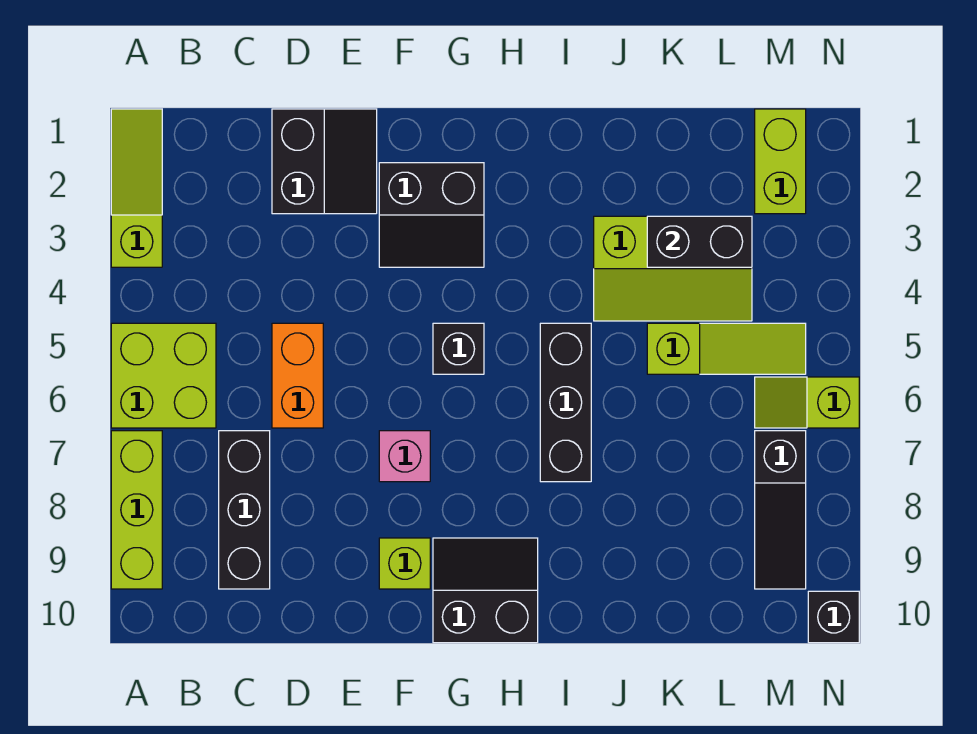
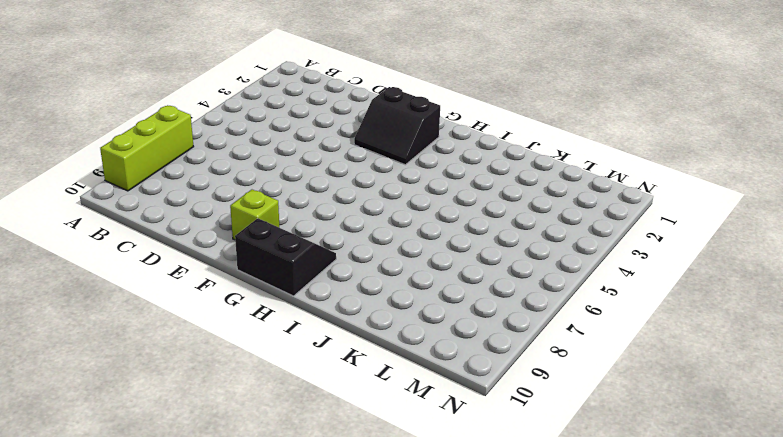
none -> lime slope A1:A3 level 1 top 3
none -> lime brick A5:B6 level 1
none -> black brick C7:C9 level 1

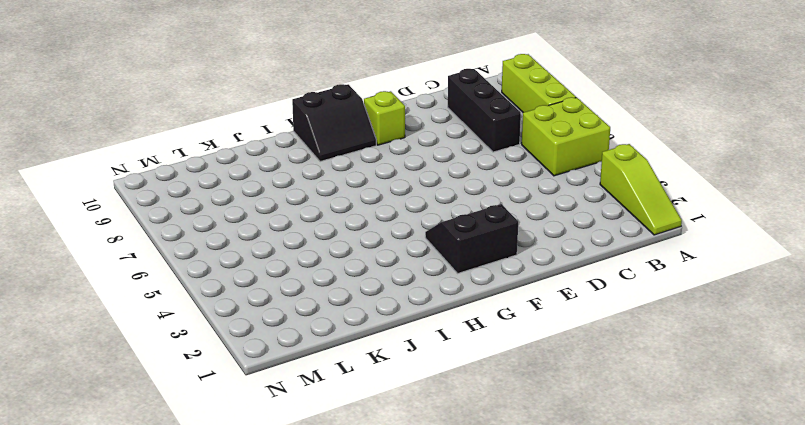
none -> black slope D1:E2 level 1 top D
none -> orange brick D5:D6 level 1
none -> pink brick F7 level 1

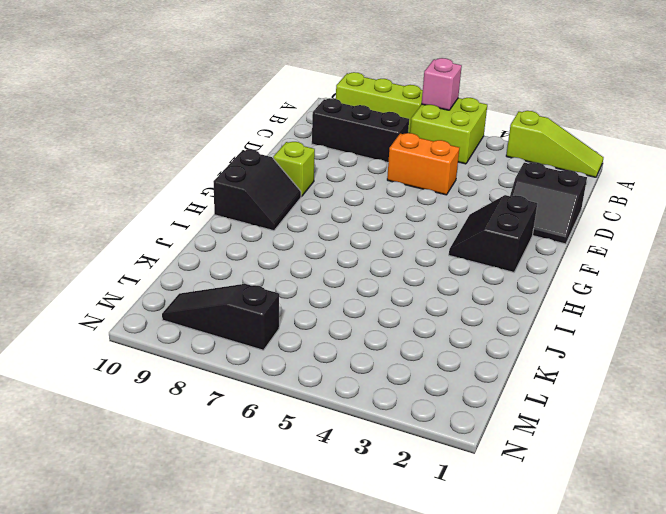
pink brick A6 level 2 -> pink brick F7 level 1
none -> black brick G5 level 1
none -> black brick I5:I7 level 1
none -> lime slope J3:L4 level 1 top 3

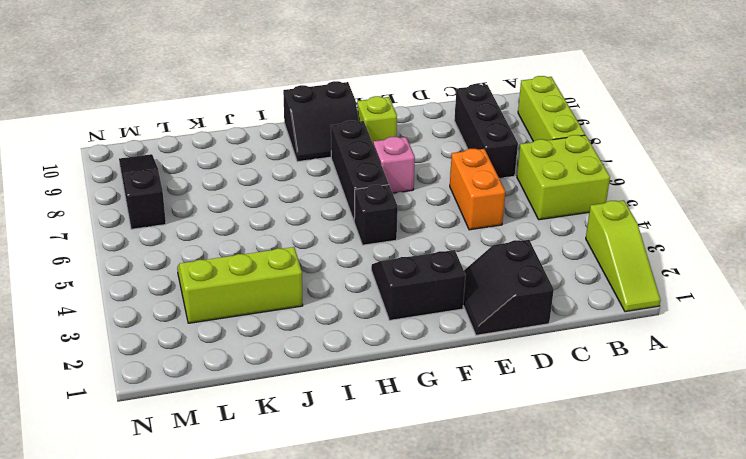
black brick G6:G8 level 1 -> black brick I5:I7 level 1
none -> lime slope K5:M5 level 1 top K
none -> lime brick M1:M2 level 1
none -> lime slope M6:N6 level 1 top N

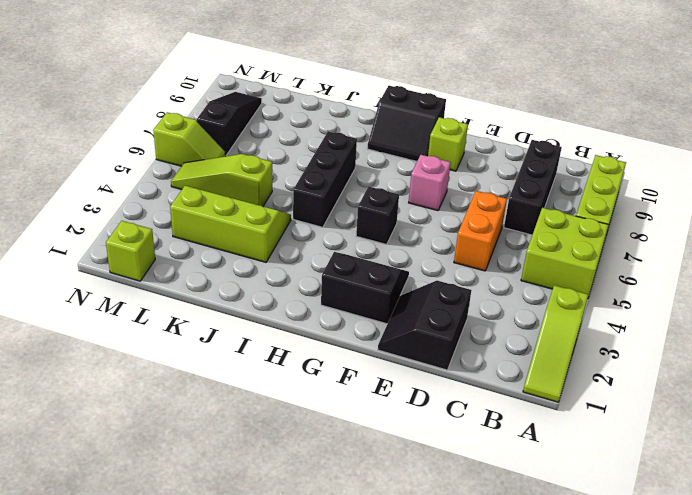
lime brick M1 level 1 -> lime brick M1:M2 level 1
none -> black brick N10 level 1
none -> black brick K3:L3 level 2

